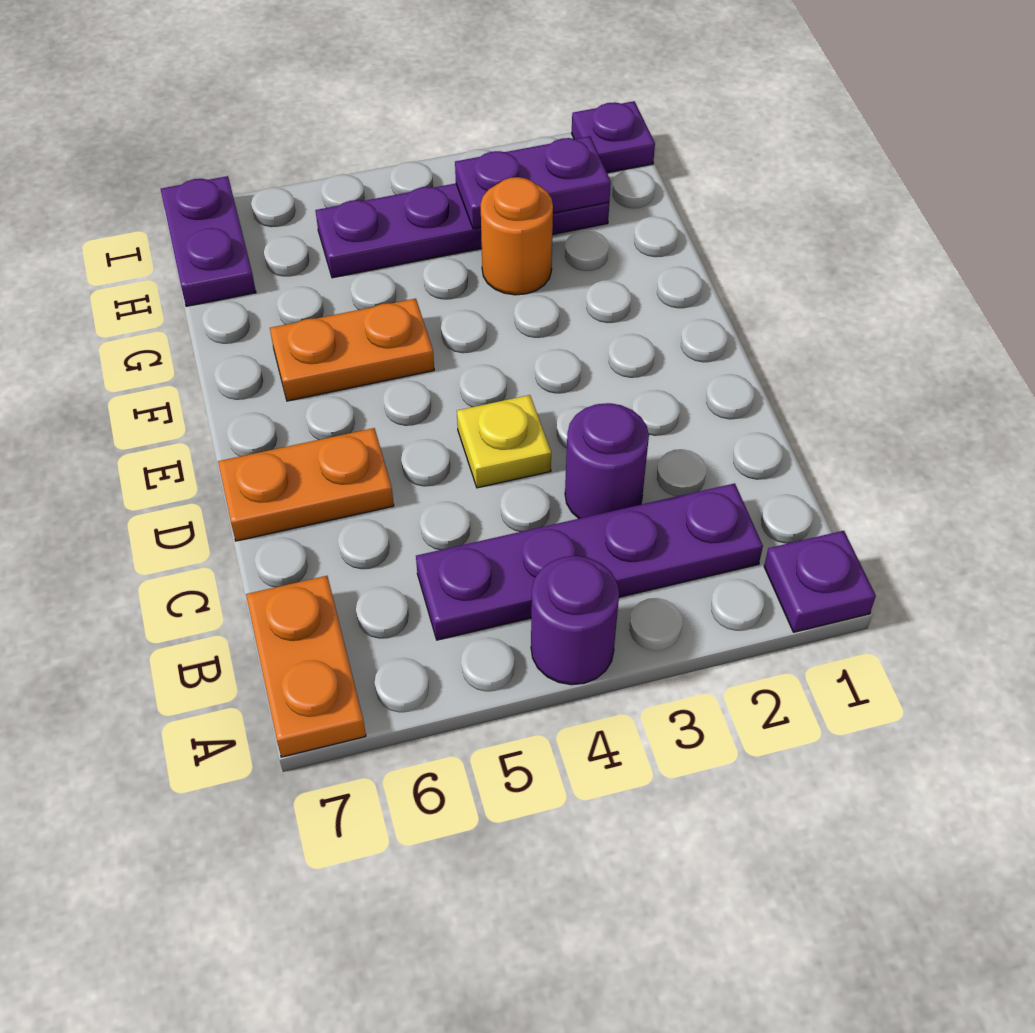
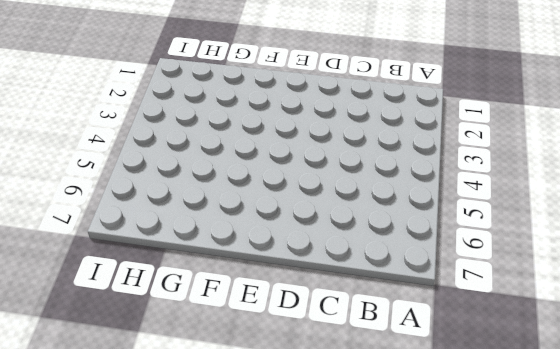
none -> purple plate A1 level 1
none -> purple round brick A4 level 1
none -> orange plate A7:B7 level 1

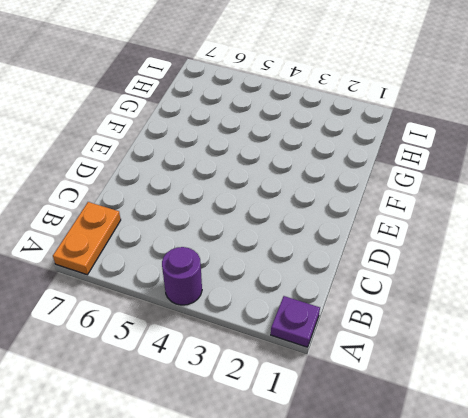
none -> purple plate B2:B5 level 1
none -> purple round brick C3 level 1
none -> yellow plate D4 level 1

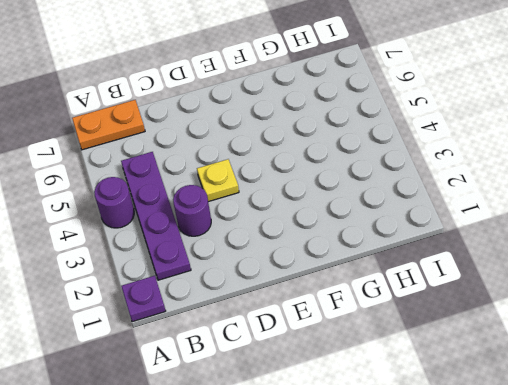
none -> orange plate D6:D7 level 1
none -> orange plate F5:F6 level 1
none -> orange round brick G3 level 1

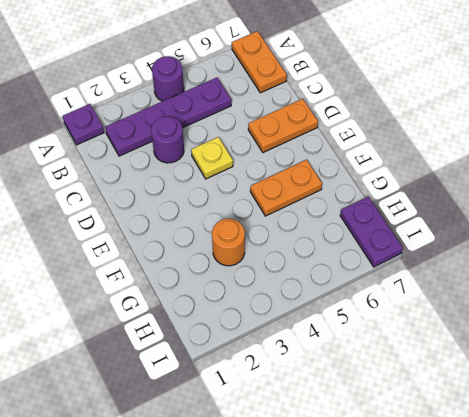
none -> purple plate H2:H5 level 1
none -> purple plate I1 level 1
none -> purple plate H2:H3 level 2

